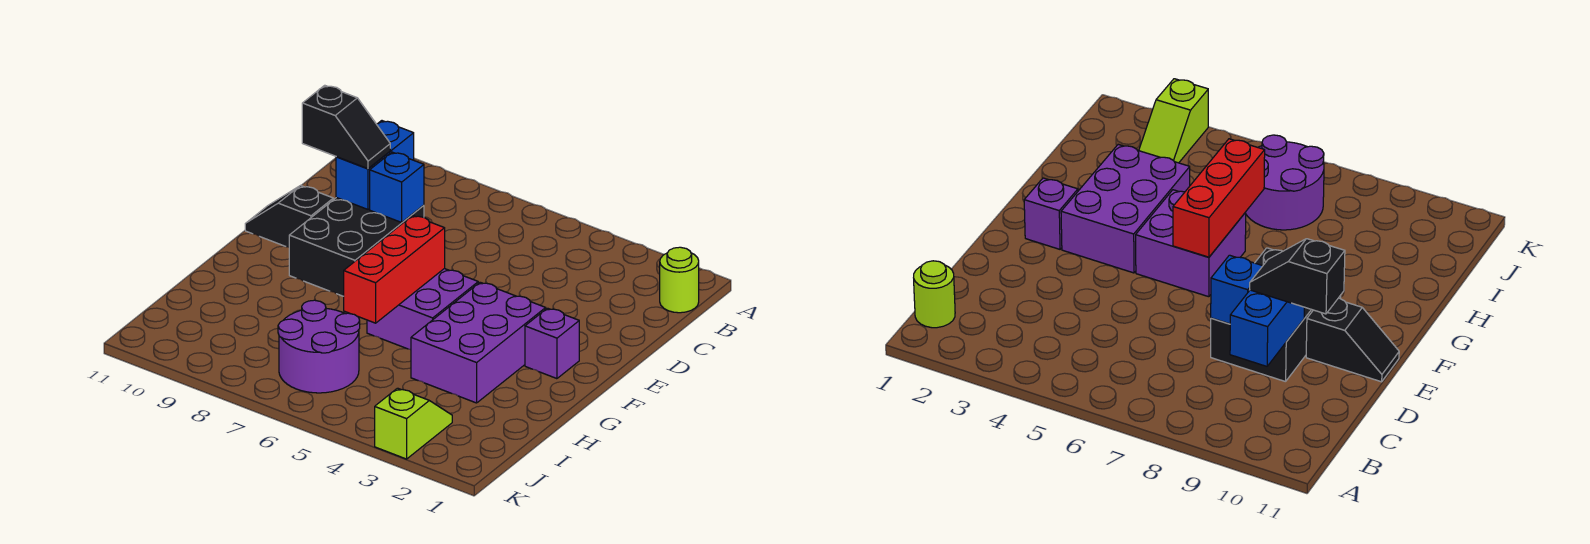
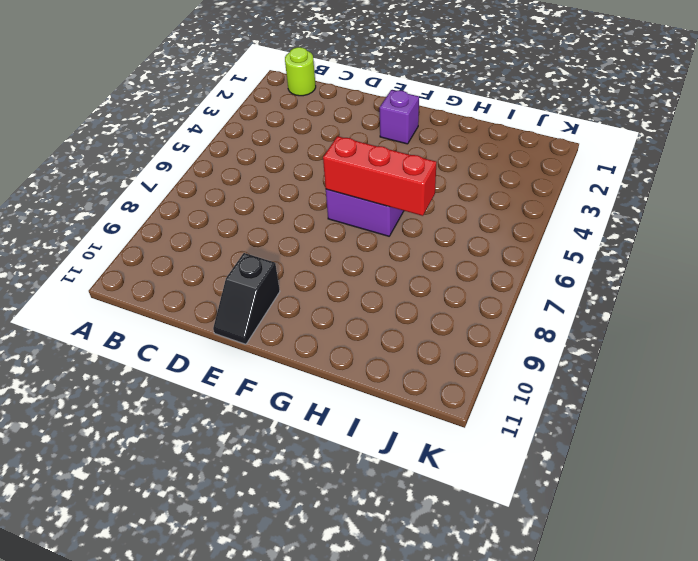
none -> black brick D8:F9 level 1
none -> purple brick F3:H4 level 1
none -> purple round brick I6:J7 level 1

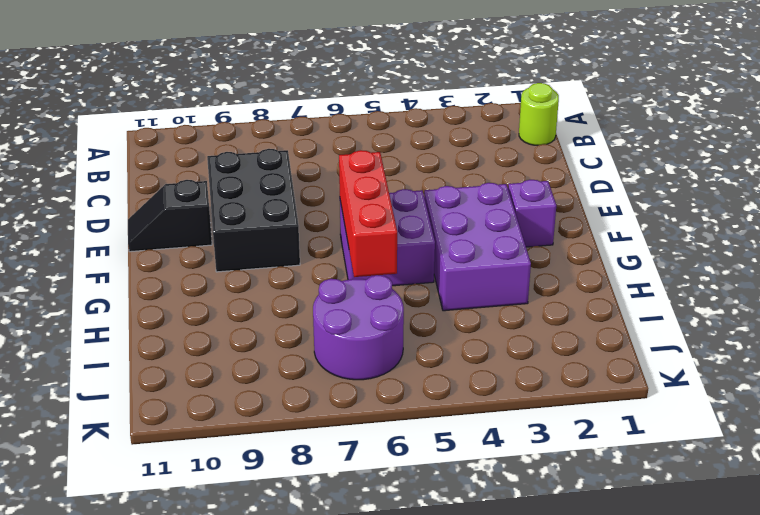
none -> lime slope J3:K3 level 1 top K
none -> blue brick C9:D9 level 2
none -> blue brick D8 level 2

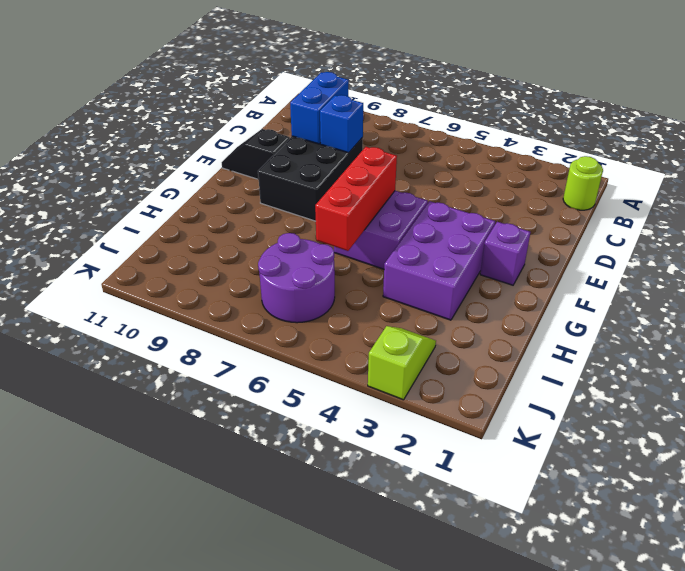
none -> black slope D9:D10 level 3 top 10

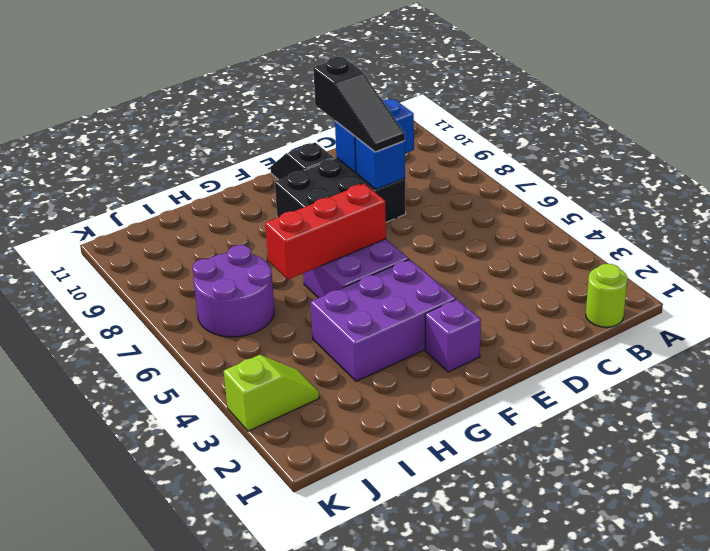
black slope D8:D10 level 3 top 10 -> black slope D9:D10 level 3 top 10

